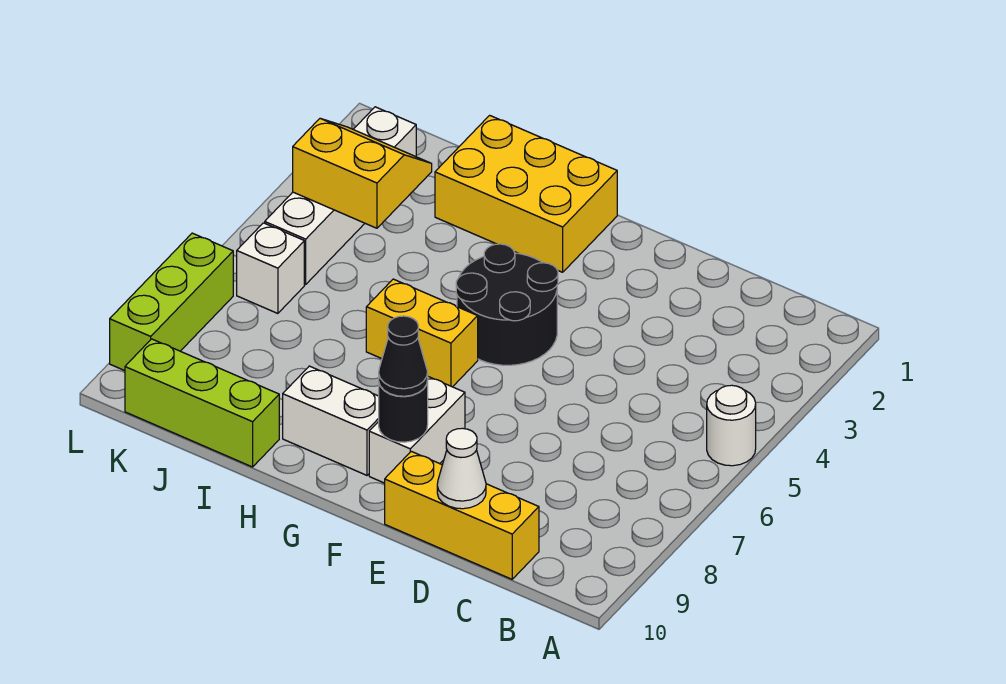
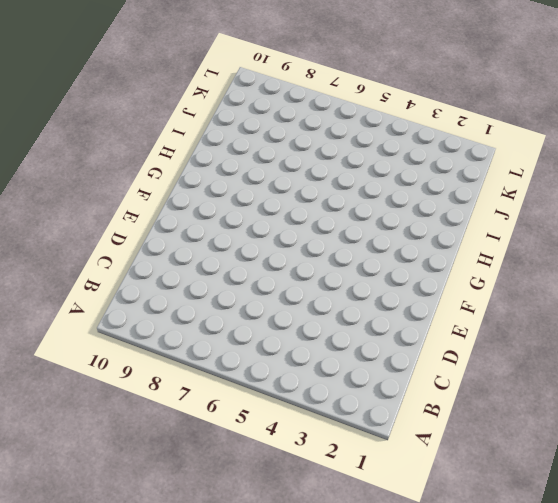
none -> white round brick A5 level 1
none -> yellow brick C10:E10 level 1
none -> black round brick F4:G5 level 1

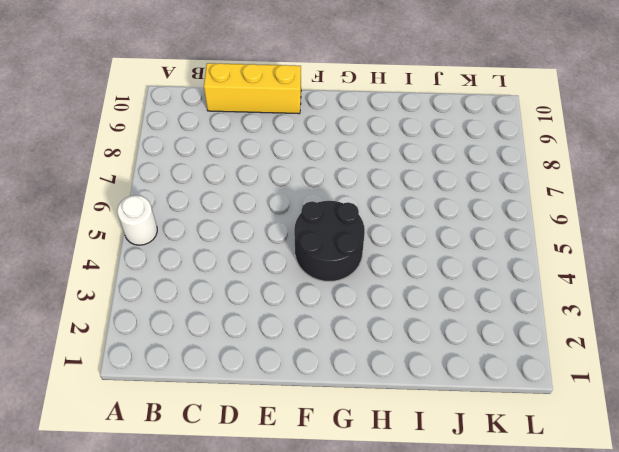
none -> white brick F8:F9 level 1
none -> yellow brick G1:I2 level 1
none -> yellow brick G6:H6 level 1

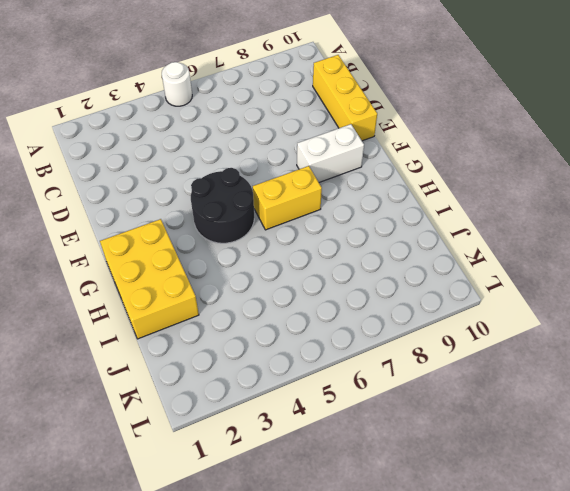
yellow brick G6:G7 level 1 -> yellow brick G6:H6 level 1
none -> white brick G9:H9 level 1
none -> lime brick I10:K10 level 1
none -> white brick K2:K5 level 1

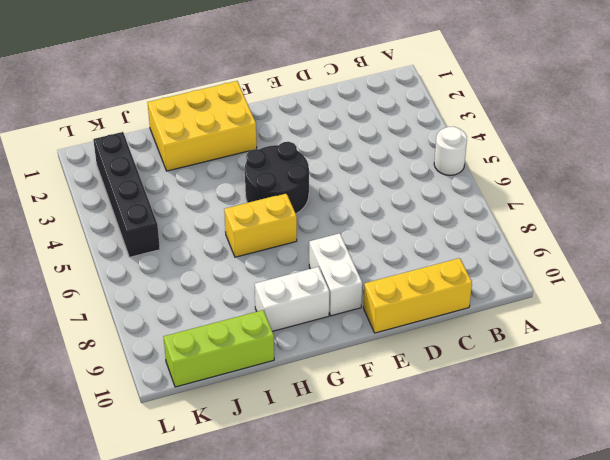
black brick K2:K5 level 1 -> white brick K2:K5 level 1
none -> white brick K6 level 1
none -> lime brick L7:L9 level 1
none -> white cone D10 level 2

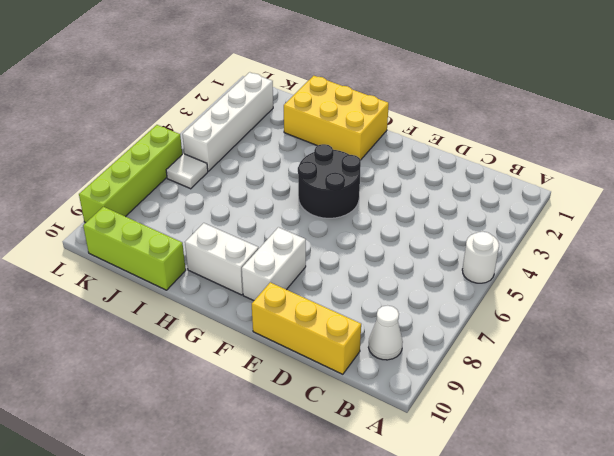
white cone B9 level 1 -> white cone D10 level 2
white tile K6 level 1 -> white brick K6 level 1
lime brick L6:L9 level 1 -> lime brick L7:L9 level 1
none -> yellow brick G6:H6 level 1
none -> black round brick F9 level 2
none -> yellow slope J3:K4 level 2 top 4

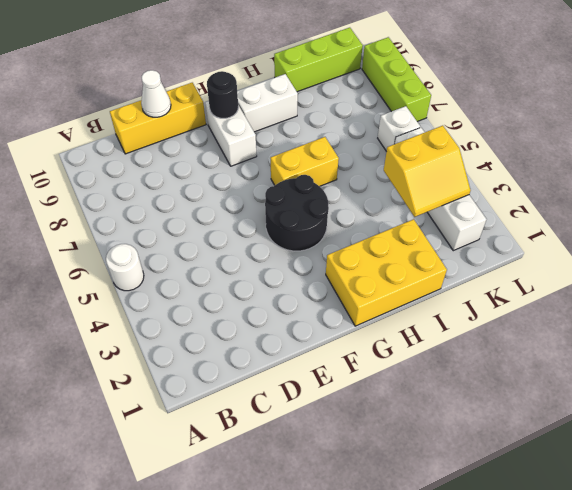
none -> black cone F9 level 3

